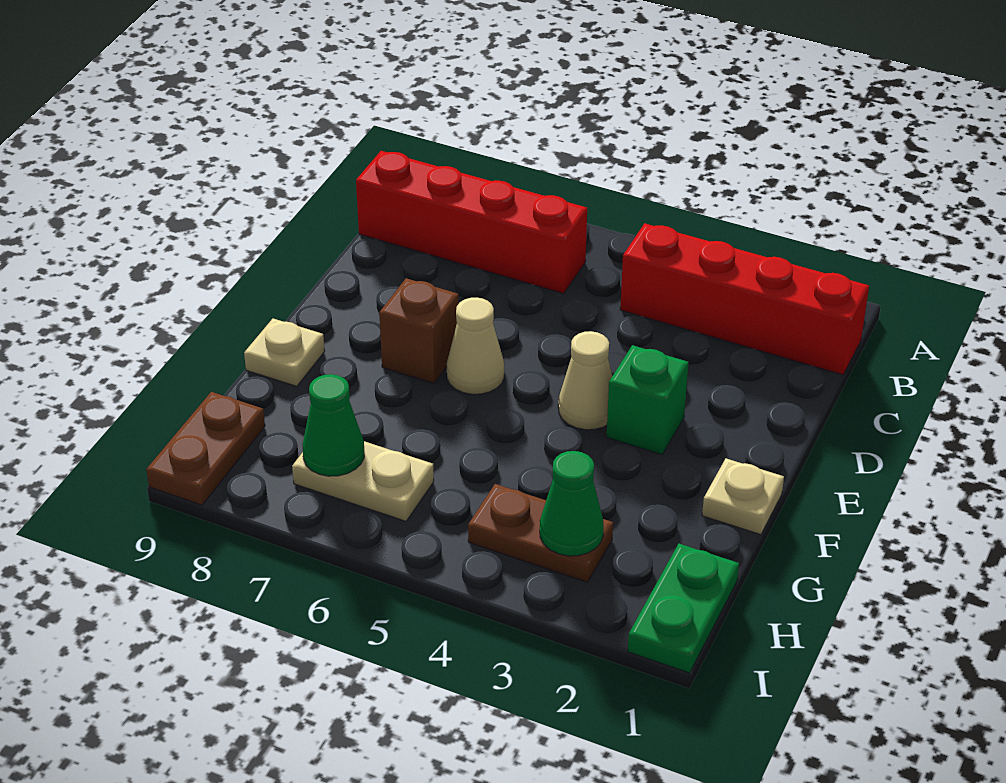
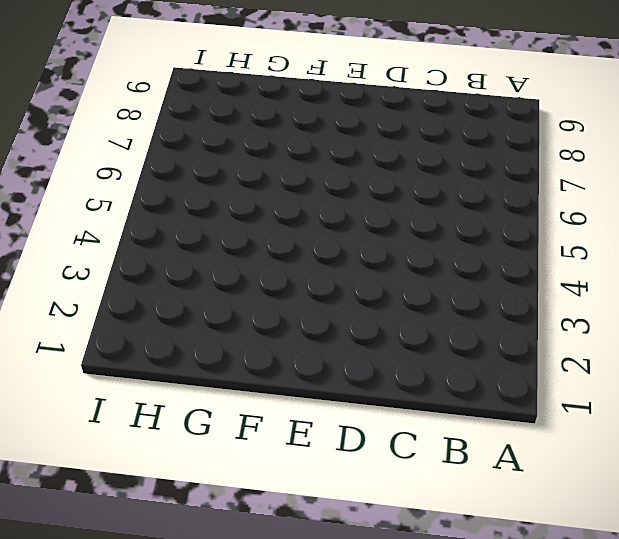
none -> red brick B1:B4 level 1
none -> red brick B6:B9 level 1
none -> green brick E3 level 1

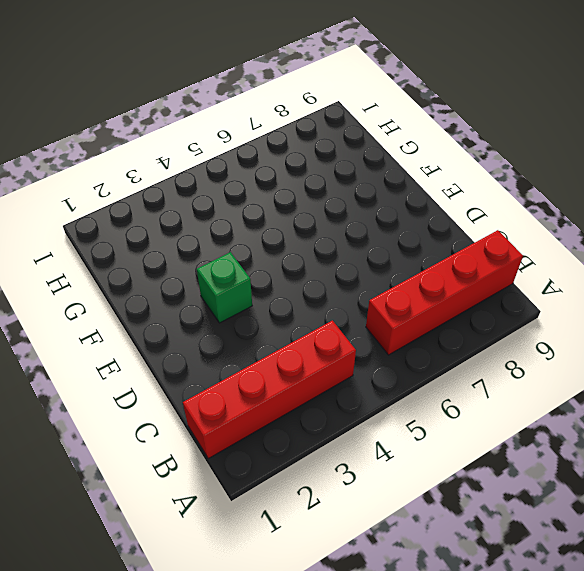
none -> tan cone E4 level 1
none -> tan cone E6 level 1
none -> brown brick E7 level 1

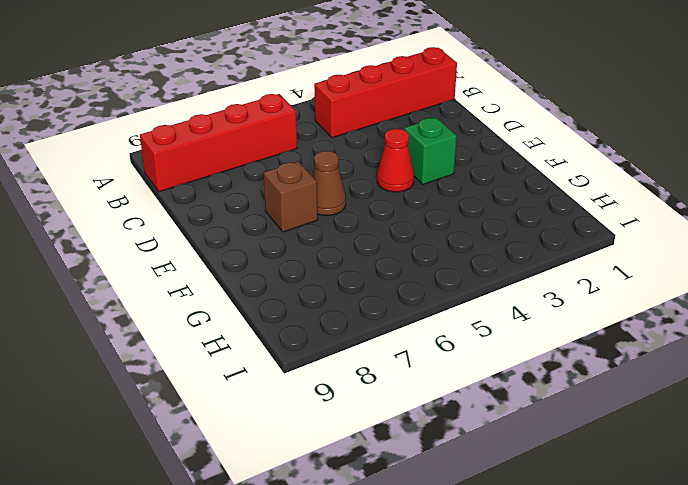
red cone E4 level 1 -> tan cone E4 level 1
brown cone E6 level 1 -> tan cone E6 level 1
none -> tan plate F1 level 1
none -> tan plate F9 level 1
none -> green plate H1:I1 level 1

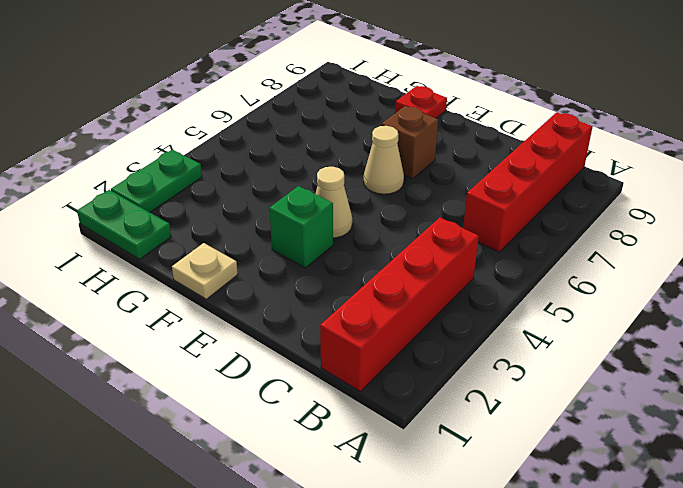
red plate F9 level 1 -> tan plate F9 level 1
green plate I2:I3 level 1 -> none
none -> brown plate H3:H4 level 1
none -> tan plate H6:H7 level 1
none -> brown plate H9:I9 level 1

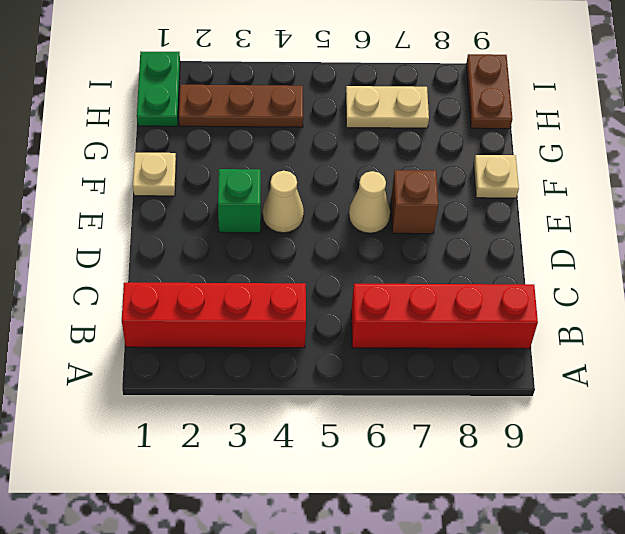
brown plate H2:H4 level 1 -> brown plate H3:H4 level 1
none -> green cone H3 level 2
none -> green cone H7 level 2

